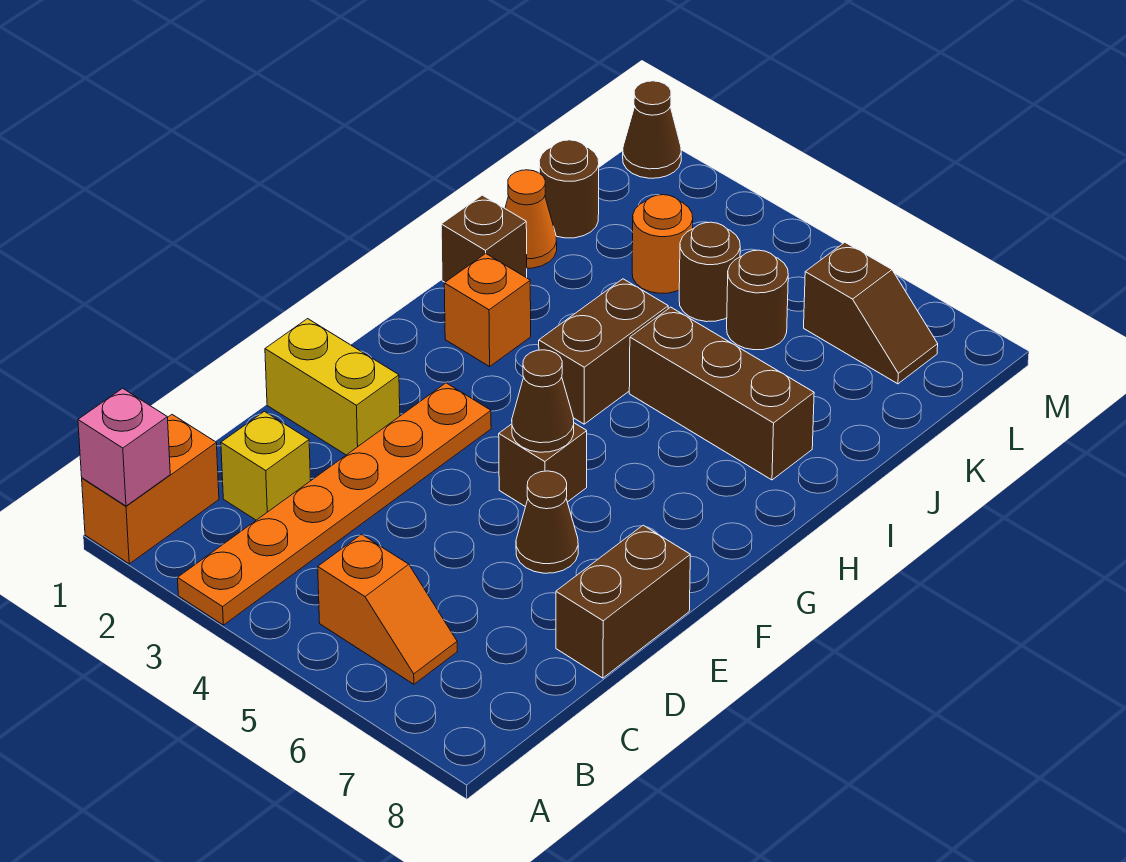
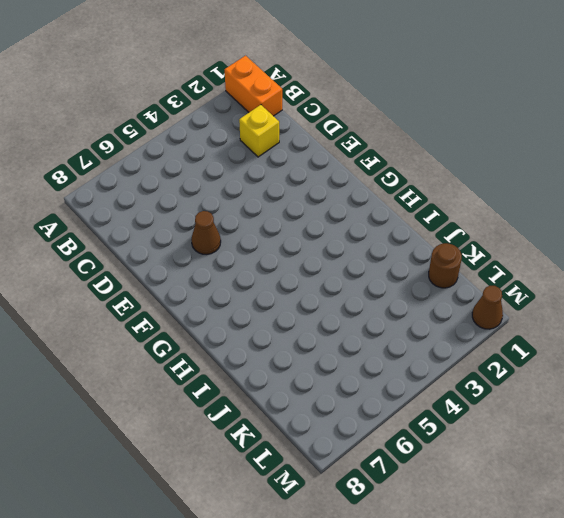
none -> orange plate A3:F3 level 1
none -> orange slope B5:B6 level 1 top 5
none -> brown brick D8:E8 level 1

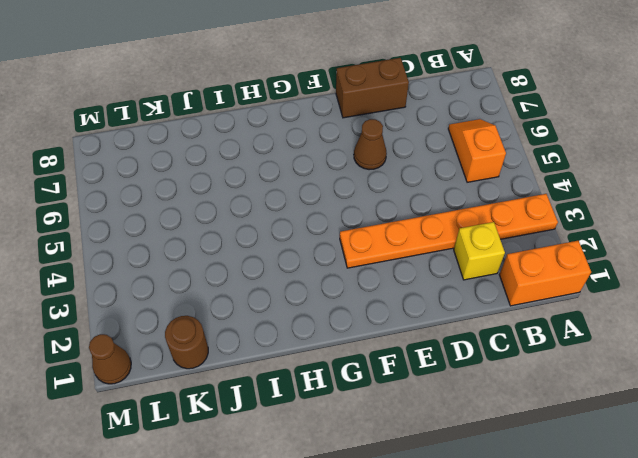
none -> yellow brick E1:E2 level 1
none -> brown brick F5 level 1
none -> orange brick H2 level 1

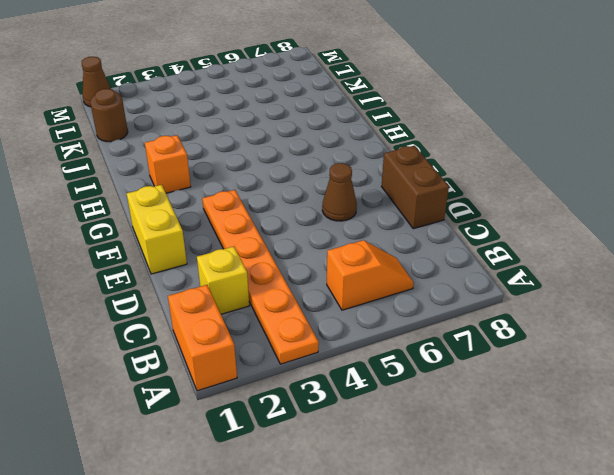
yellow brick E1:F1 level 1 -> yellow brick E1:E2 level 1
none -> brown brick F5 level 1
none -> brown brick H4:I4 level 1
none -> brown brick I1 level 1

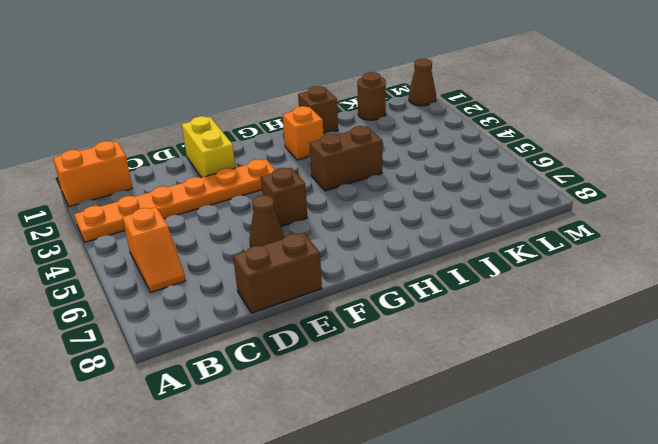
none -> yellow brick C2 level 1
none -> brown brick I5:I7 level 1
none -> orange cone J1 level 1

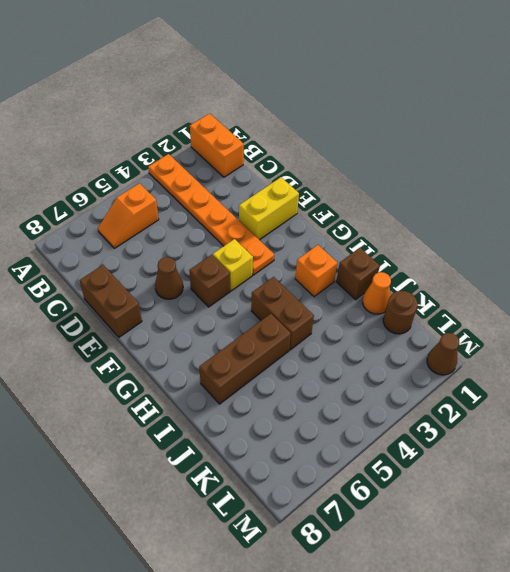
yellow brick F4 level 1 -> yellow brick C2 level 1
none -> orange round brick K3 level 1
none -> brown round brick K4 level 1
none -> brown round brick K5 level 1

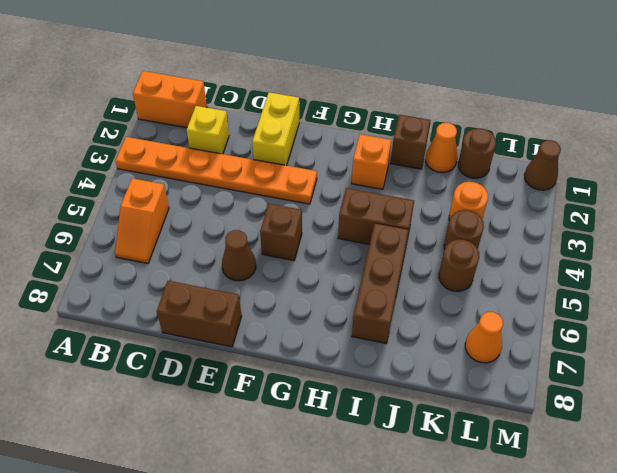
orange cone L7 level 1 -> brown slope L6:L7 level 1 top 6
none -> pink brick A1 level 2
none -> brown cone F5 level 2

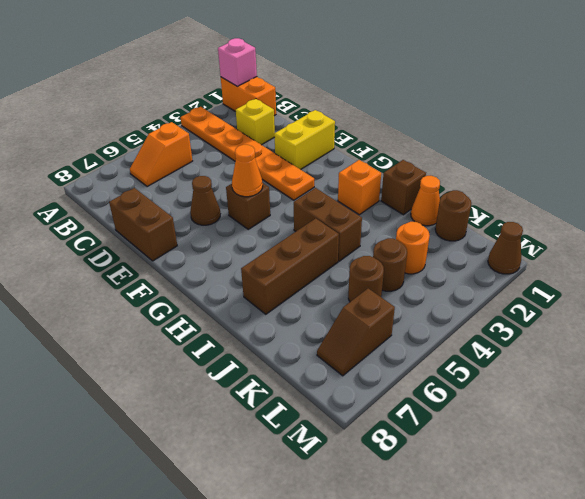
orange cone F5 level 2 -> brown cone F5 level 2

